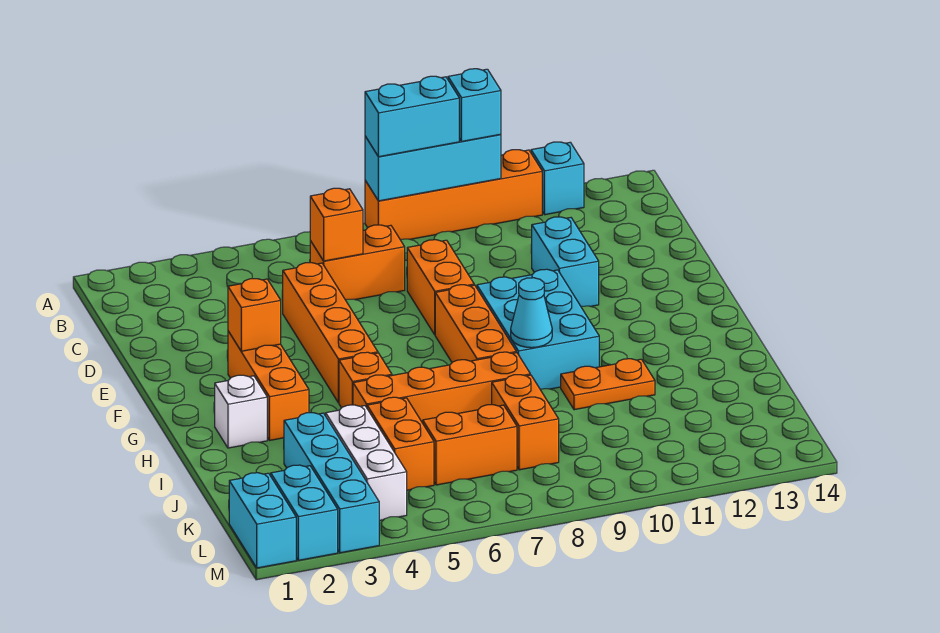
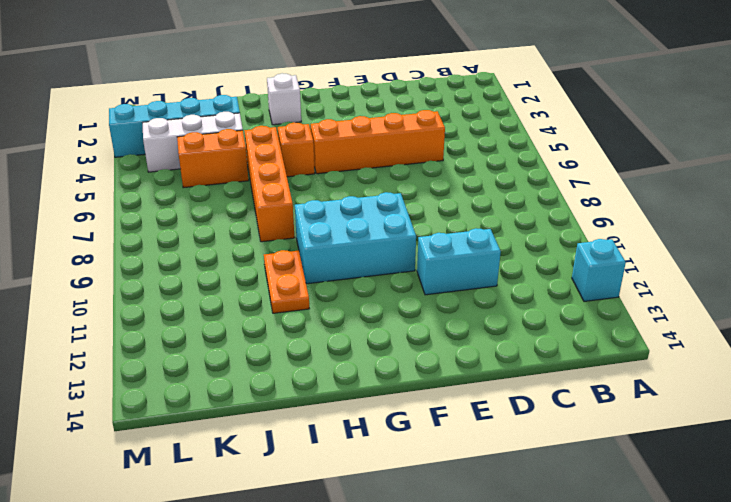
none -> orange brick A8:A11 level 1
none -> orange brick C6:C7 level 1
none -> orange brick D8:E8 level 1

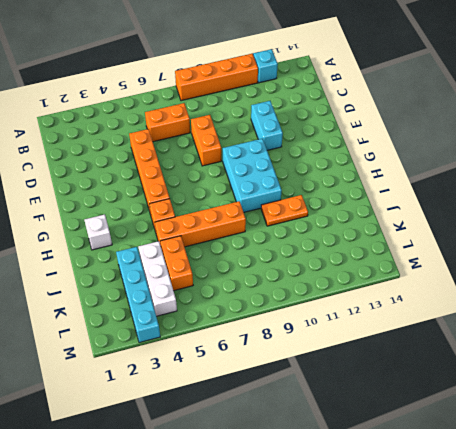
none -> orange brick F3:H3 level 1
none -> orange brick F8:H8 level 1
none -> orange brick J8:K8 level 1

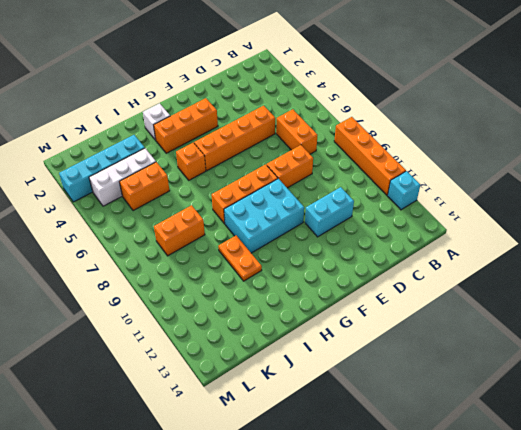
none -> orange brick I5:I8 level 1
none -> orange brick K6:K7 level 1
none -> cyan brick L1:M1 level 1

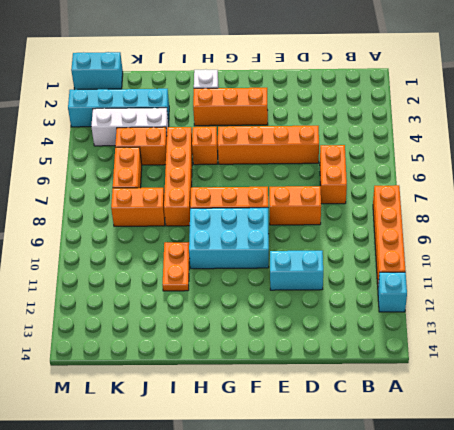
none -> cyan brick L2:M2 level 1
none -> cyan brick A8:A10 level 2
none -> orange brick C6 level 2

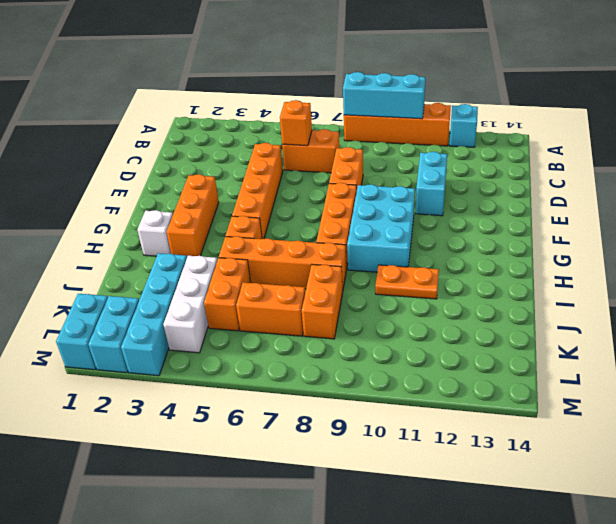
none -> orange brick F3 level 2
none -> cyan cone H9 level 2
none -> cyan brick A8:A9 level 3

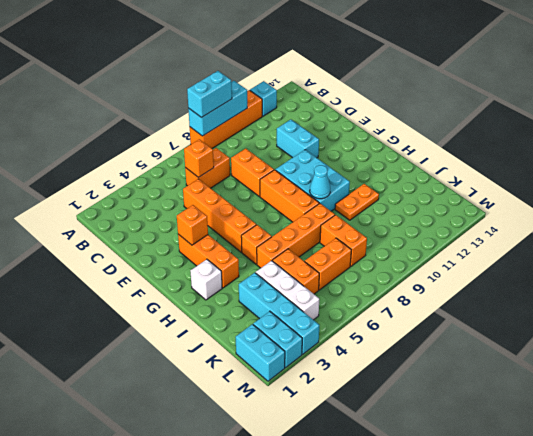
none -> cyan brick A10 level 3

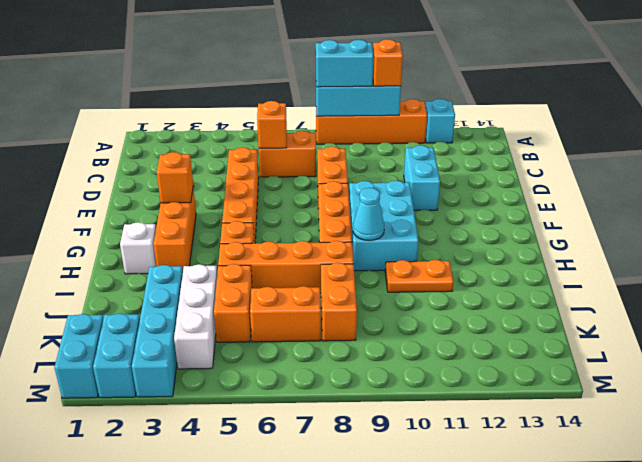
orange brick A10 level 3 -> cyan brick A10 level 3

